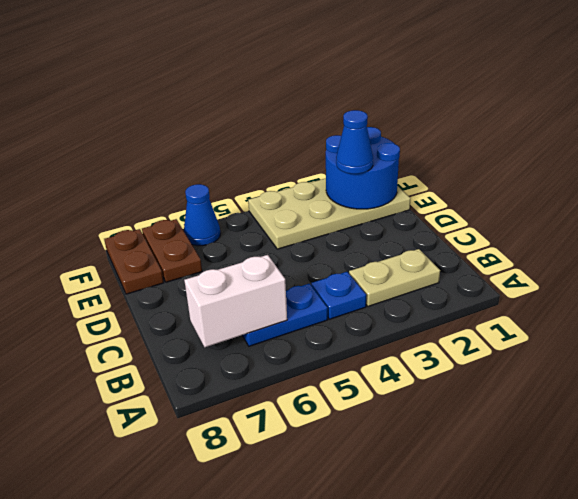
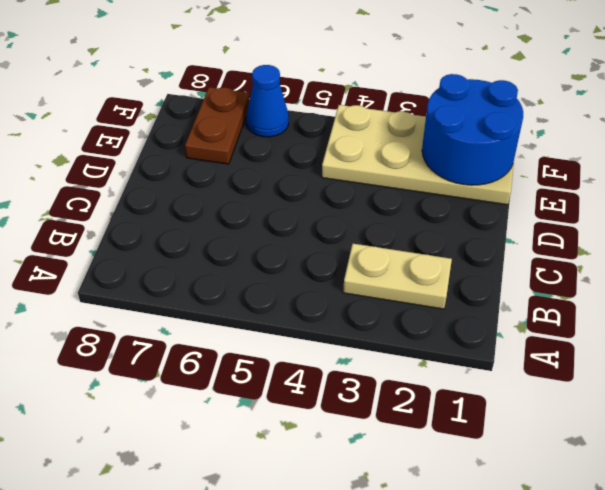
none -> blue plate B4 level 1
none -> blue plate B5:B6 level 1

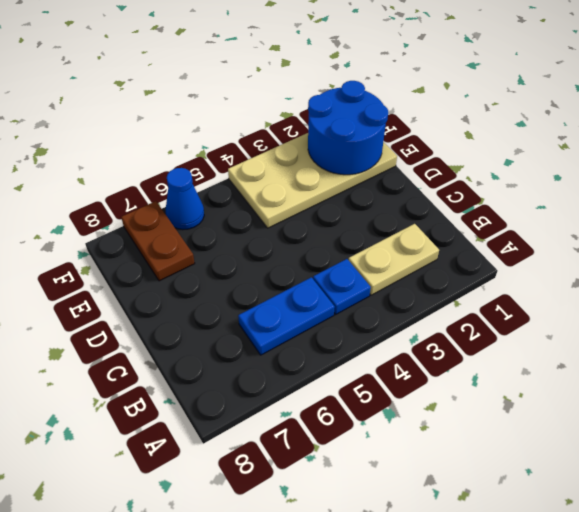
none -> brown plate E8:F8 level 1
none -> white brick B6:B7 level 2

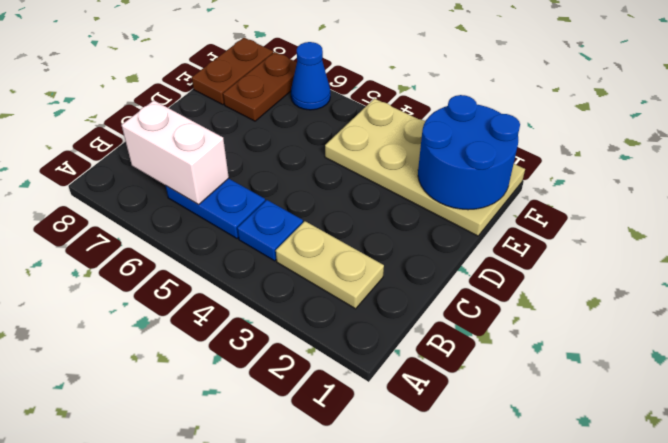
none -> blue cone E2 level 3

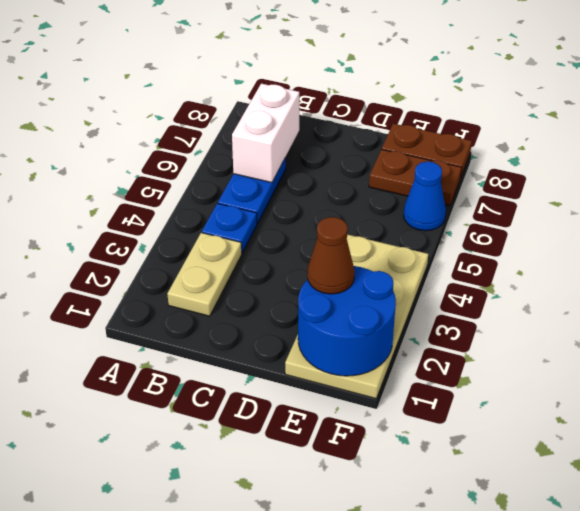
brown cone E2 level 3 -> blue cone E2 level 3

